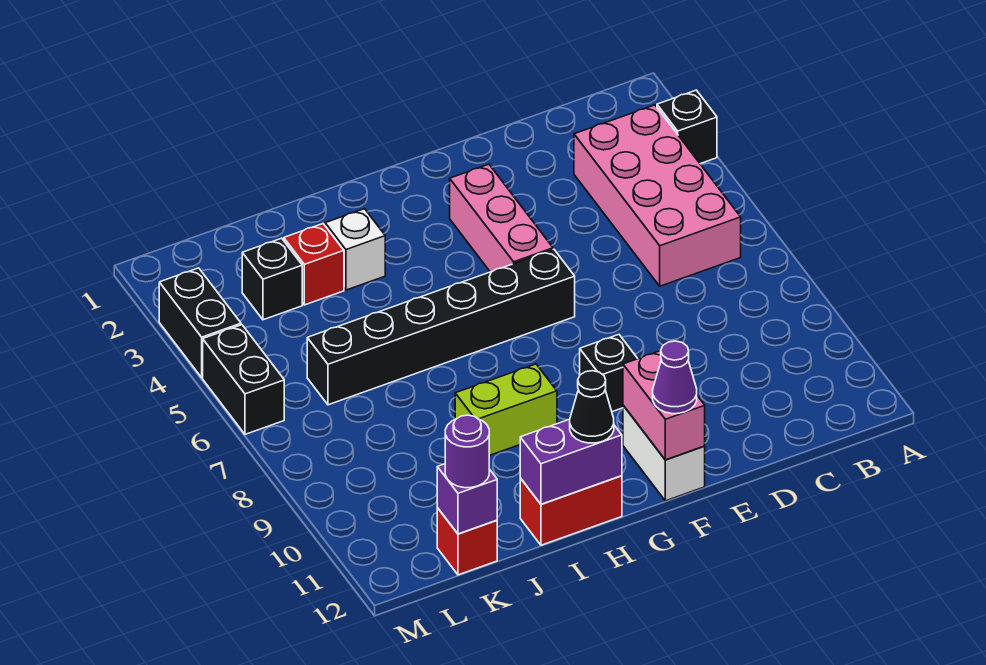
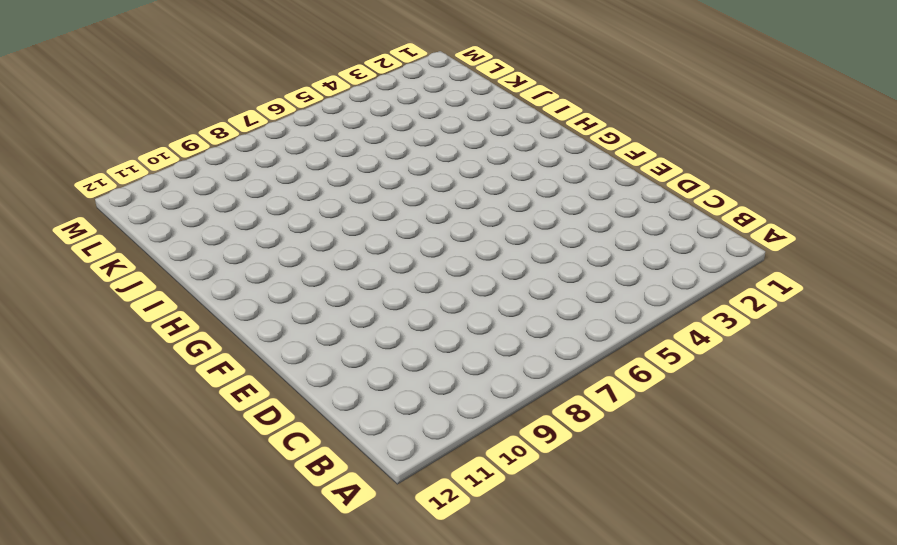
none -> black brick A3 level 1
none -> pink brick B3:C6 level 1
none -> pink brick F3:F5 level 1

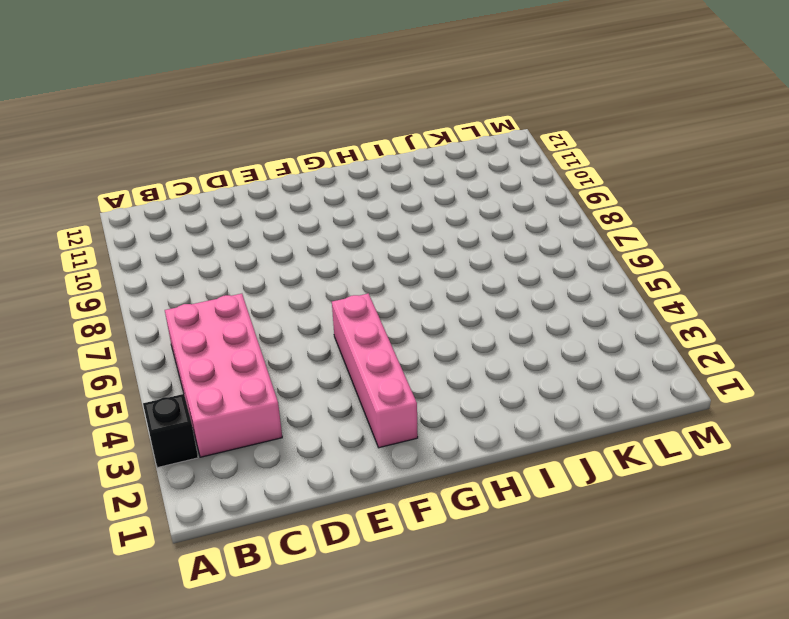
pink brick F2:F5 level 1 -> pink brick F3:F5 level 1
none -> black brick F6:K6 level 1
none -> black brick F9 level 1
none -> white brick F11:F12 level 1

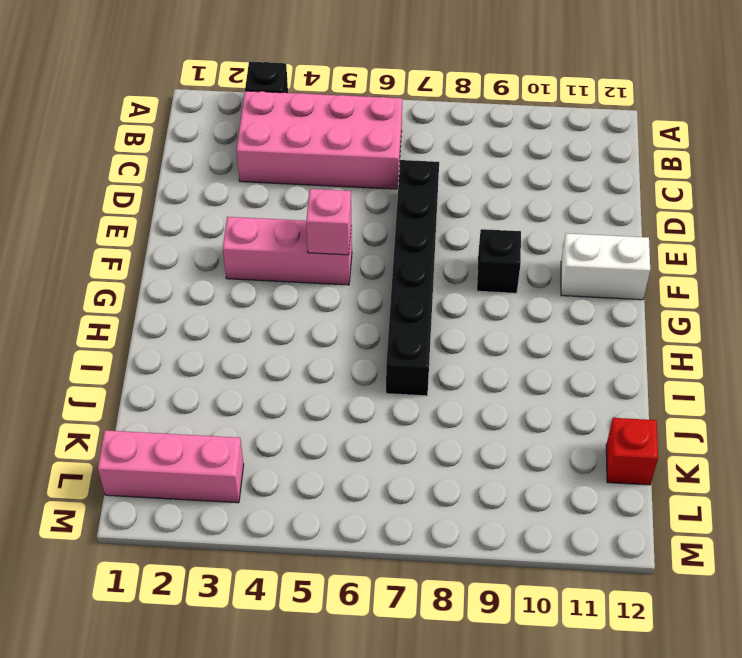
black brick D7:I7 level 1 -> black brick F6:K6 level 1
pink brick F5 level 2 -> none
pink brick L1:L3 level 1 -> none
none -> lime brick H9:I9 level 1
none -> red brick H12:I12 level 1
none -> white brick I3 level 1

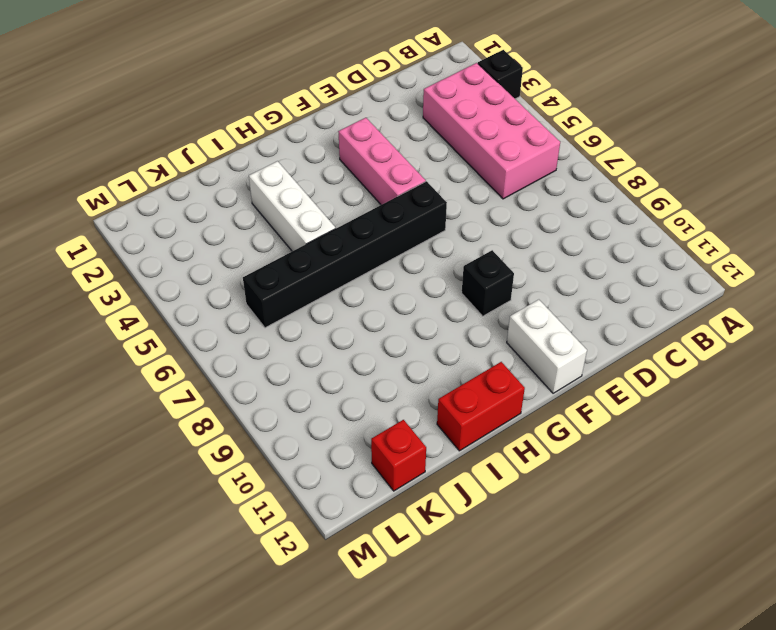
white brick I3:I5 level 1 -> white brick I3 level 1
none -> lime brick H9:I9 level 1
none -> red brick J3 level 1
none -> black brick K3 level 1

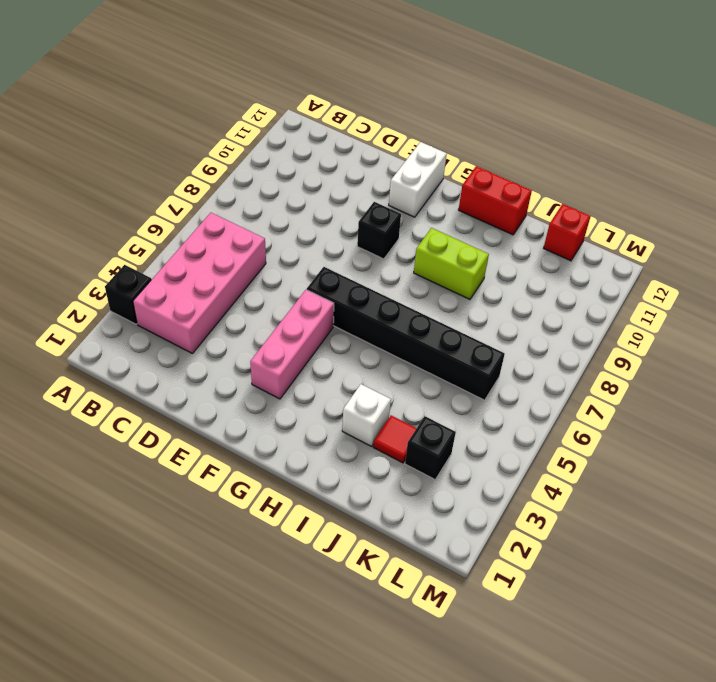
red tile J3 level 1 -> red brick J3 level 1
none -> black brick M3:M4 level 1
none -> black brick M5:M6 level 1
none -> pink brick F11:F12 level 2

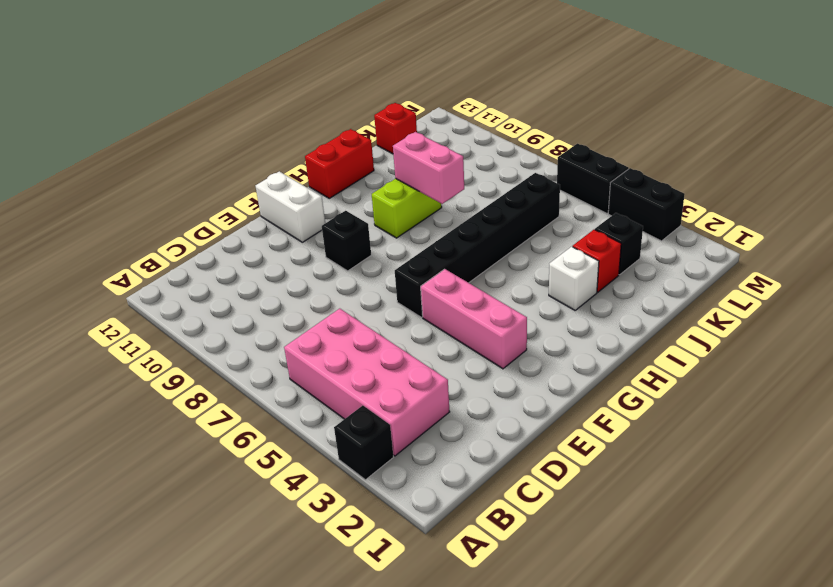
pink brick I8:I9 level 2 -> pink brick F11:F12 level 2
none -> purple brick H12:I12 level 2
none -> purple brick K12 level 2
none -> purple cone F12 level 3

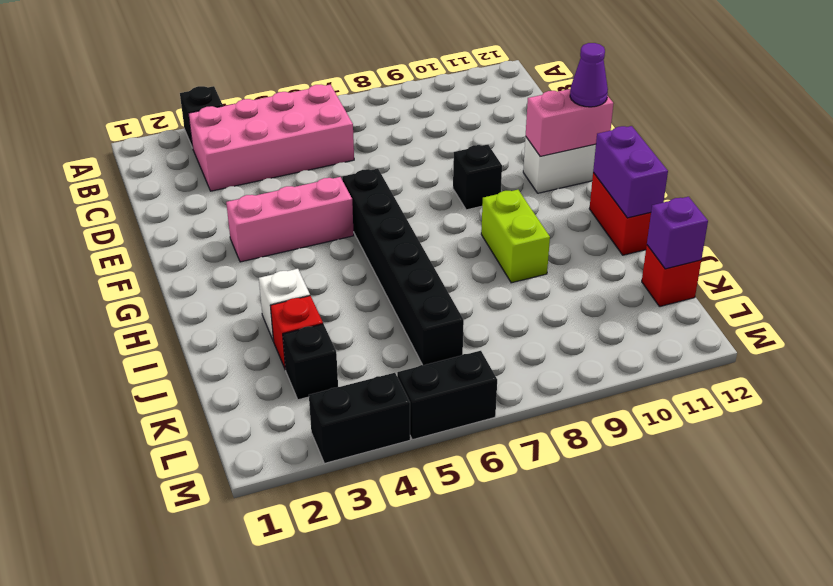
none -> black cone H12 level 3
none -> purple round brick K12 level 3

